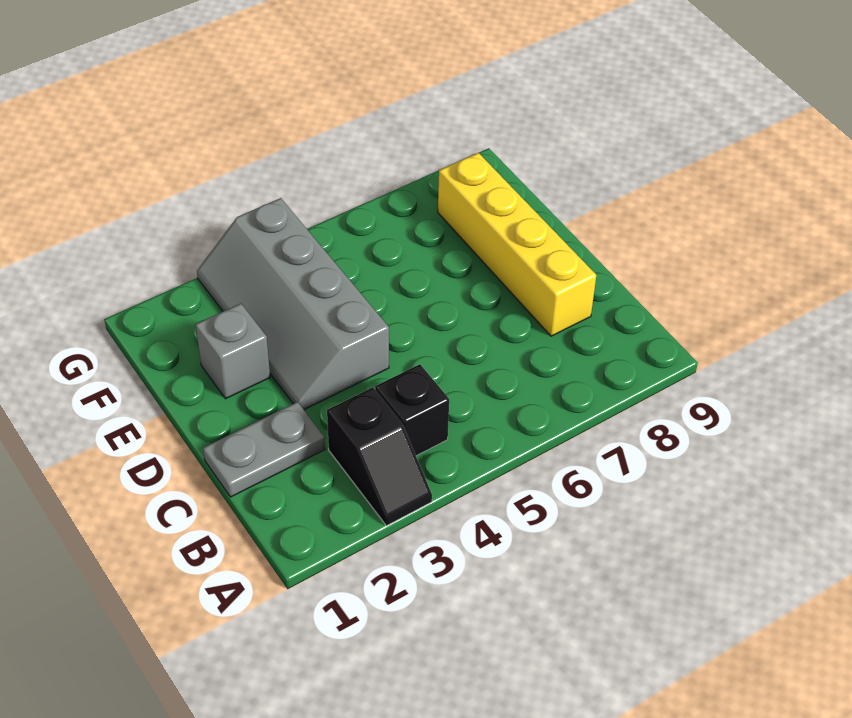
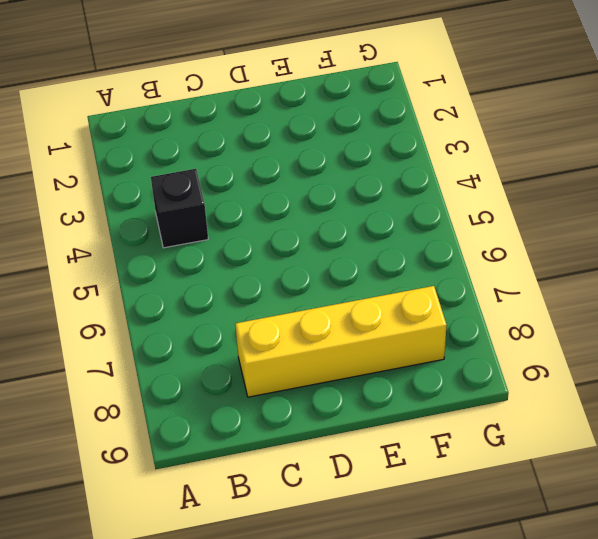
none -> black slope A3:B3 level 1 top B
none -> grey plate C1:C2 level 1

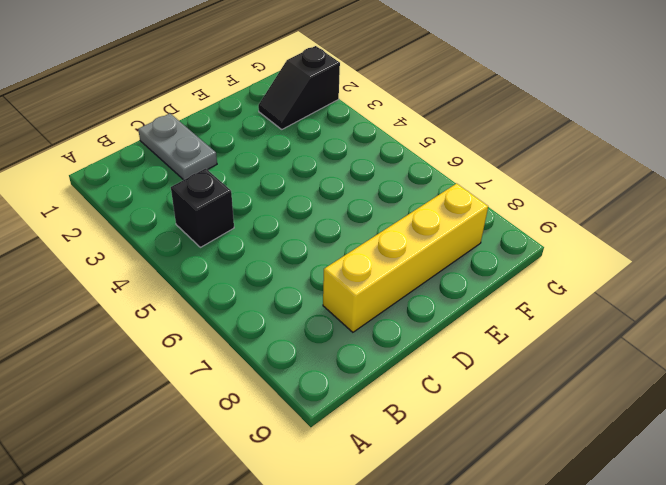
black slope F2:G2 level 1 top G -> black slope A3:B3 level 1 top B
none -> grey slope D3:G4 level 1 top 4
none -> grey brick E2 level 1

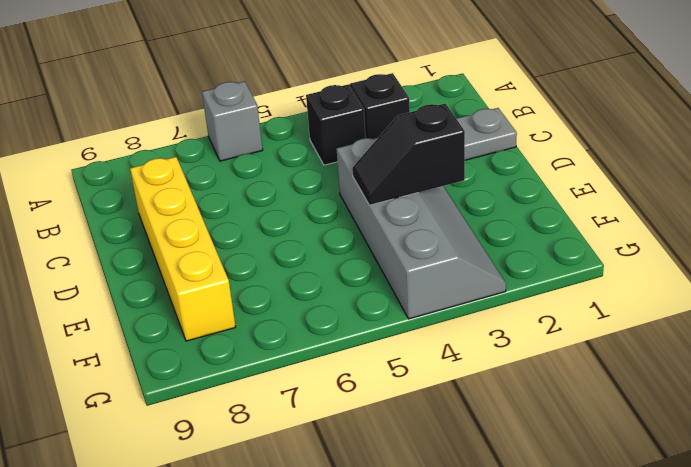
grey brick A6 level 1 -> grey brick E2 level 1
black slope E3:E4 level 2 top 3 -> none

